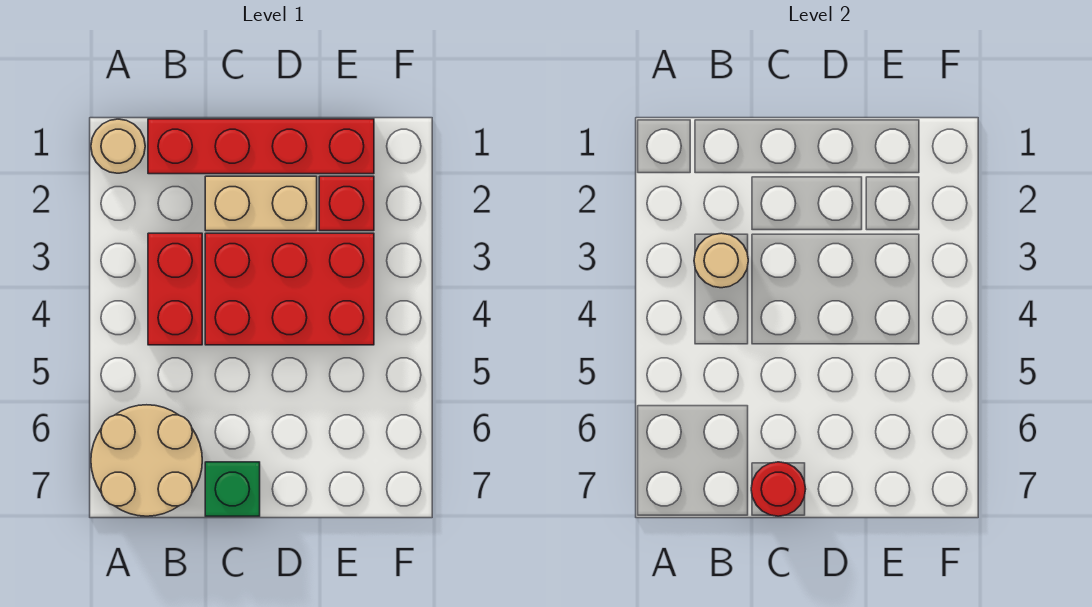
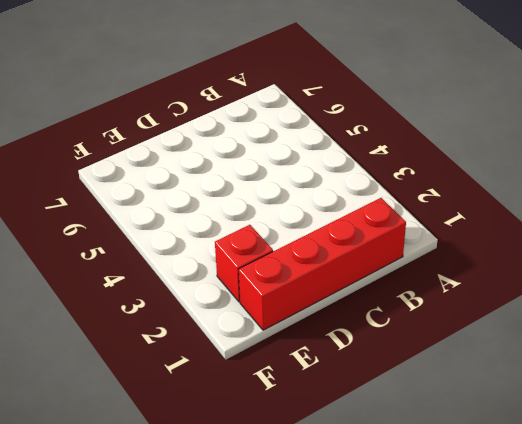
none -> tan round brick A1 level 1
none -> tan round brick A6:B7 level 1

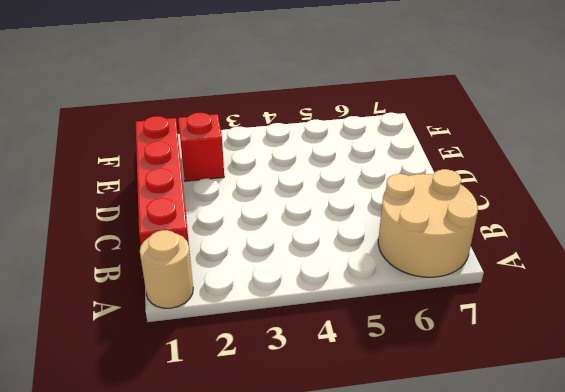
none -> red brick B3:B4 level 1
none -> tan brick C2:D2 level 1

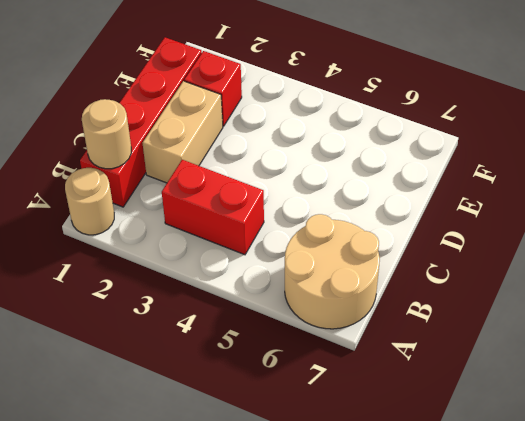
tan round brick B1 level 2 -> tan round brick B3 level 2
none -> red brick C3:E4 level 1
none -> green brick C7 level 1

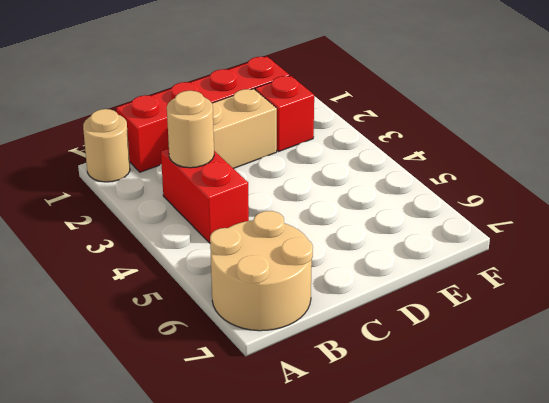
none -> red brick C3:E4 level 1
none -> green brick C7 level 1

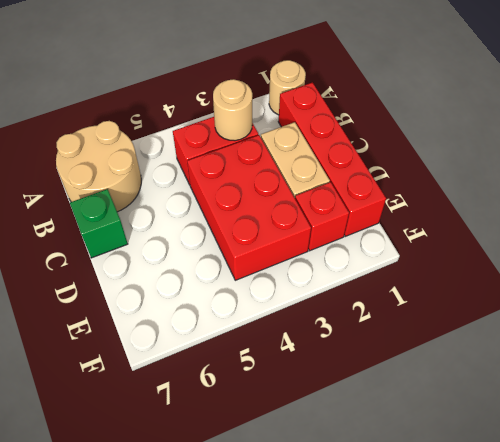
none -> red round brick C7 level 2

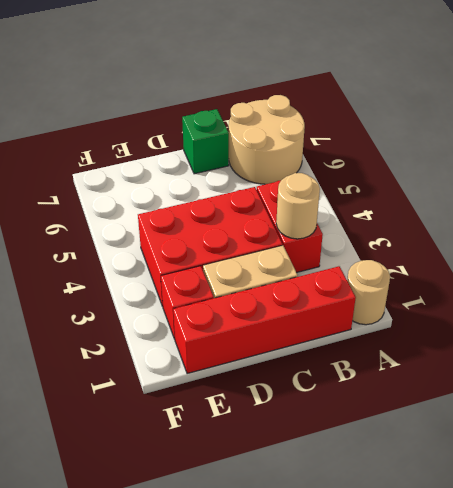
none -> red round brick C7 level 2

